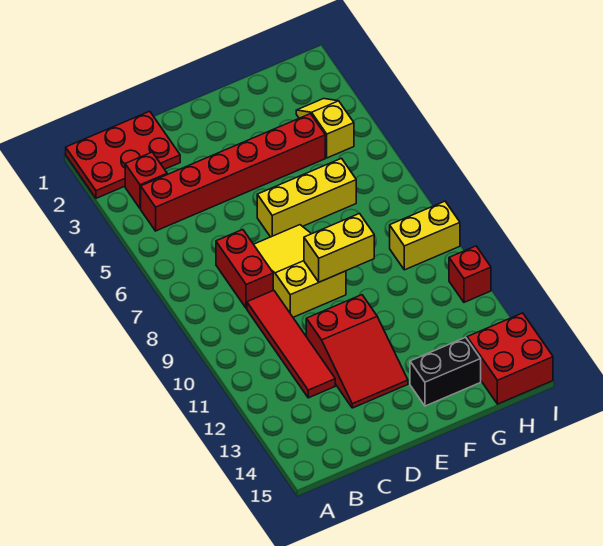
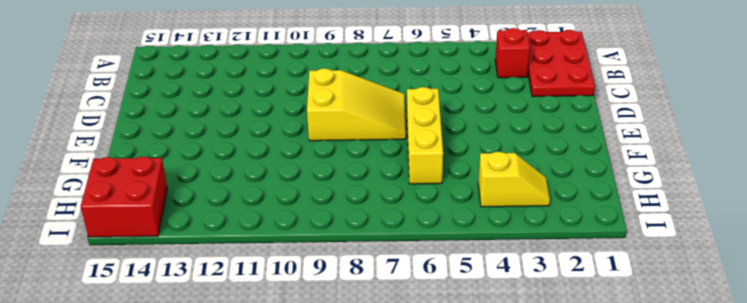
none -> red brick B4:G4 level 1
none -> red brick C7:C8 level 1
none -> red tile C9:C12 level 1

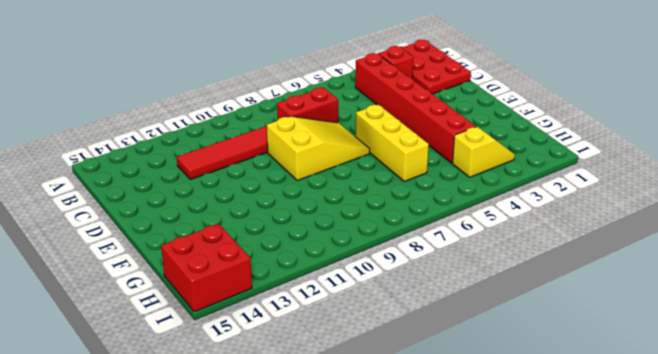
none -> red slope D11:E13 level 1 top 11
none -> black brick F14:G14 level 1
none -> yellow brick H9:I9 level 1

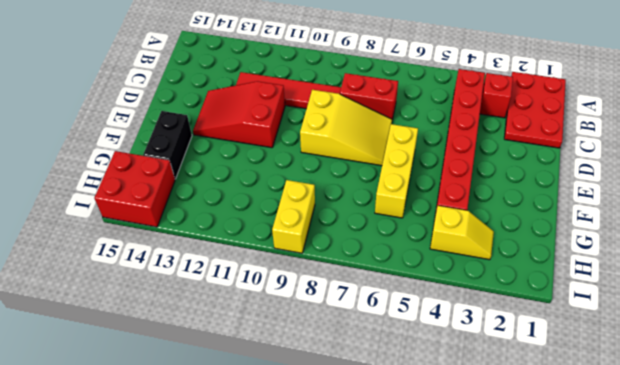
none -> red brick I11 level 1
none -> yellow brick E9:F9 level 2

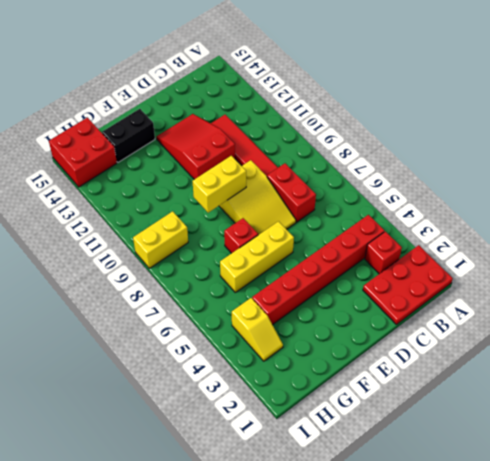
red brick F7 level 1 -> red brick I11 level 1

